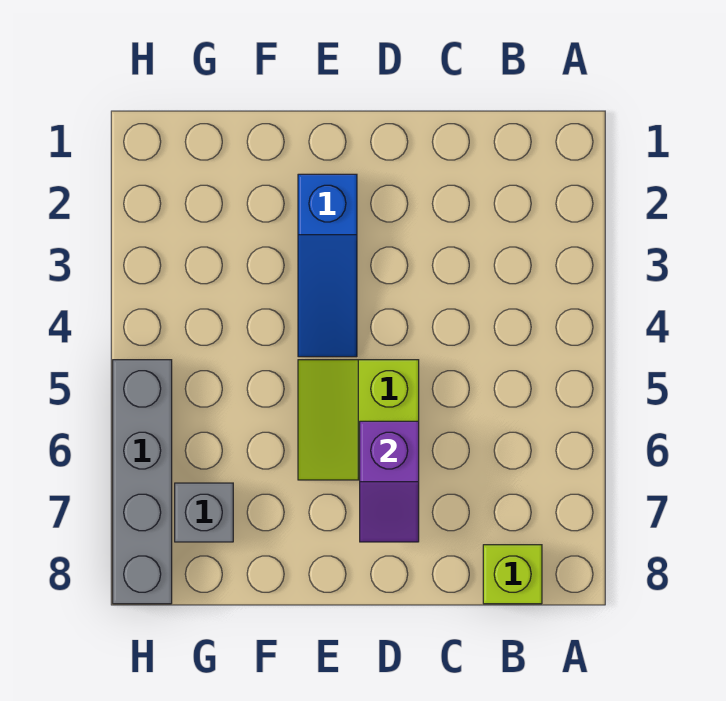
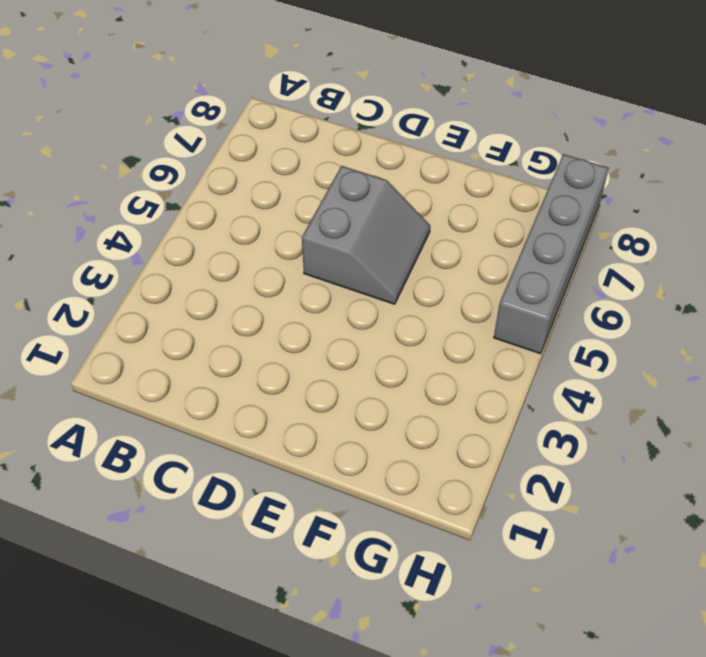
grey slope D5:E6 level 1 top D -> lime slope D5:E6 level 1 top D
none -> lime brick B8 level 1
none -> blue slope E2:E4 level 1 top 2

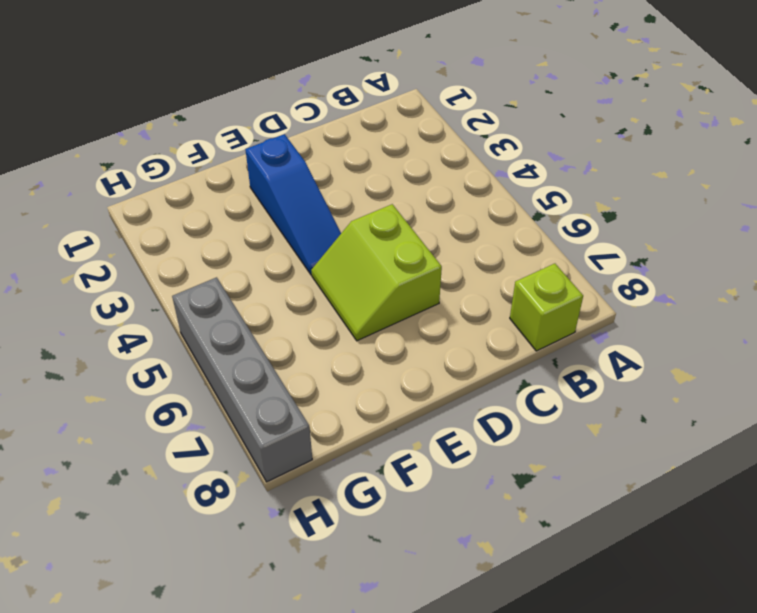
none -> grey brick G7 level 1
none -> purple slope D6:D7 level 2 top 6

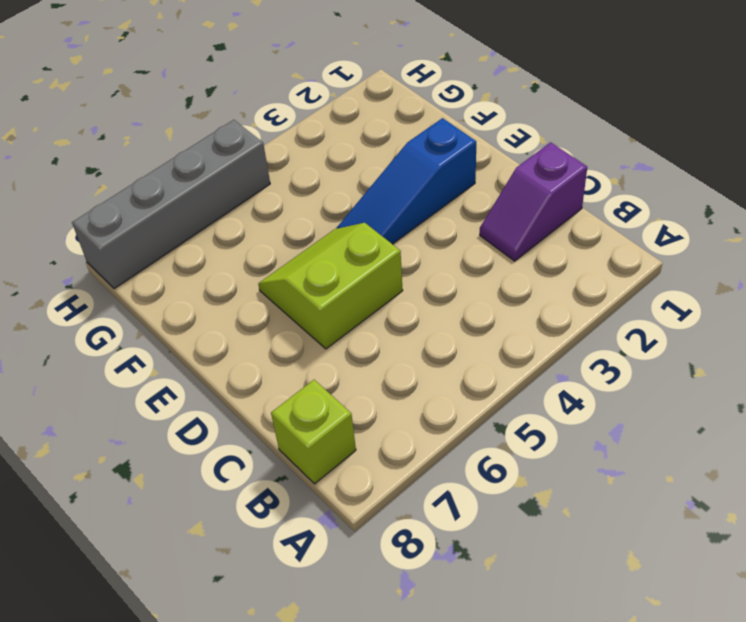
purple slope C1:C2 level 1 top 1 -> purple slope D6:D7 level 2 top 6
none -> grey brick G7 level 1

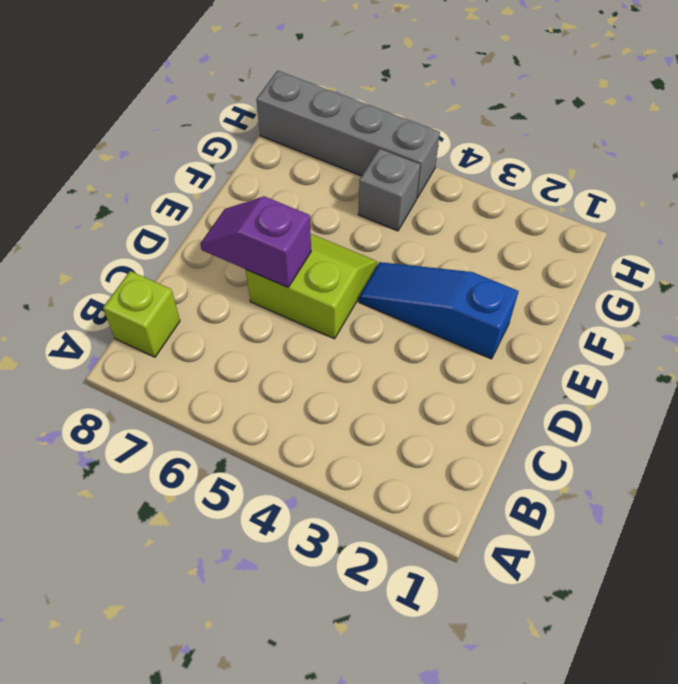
grey brick G5 level 1 -> grey brick G7 level 1

